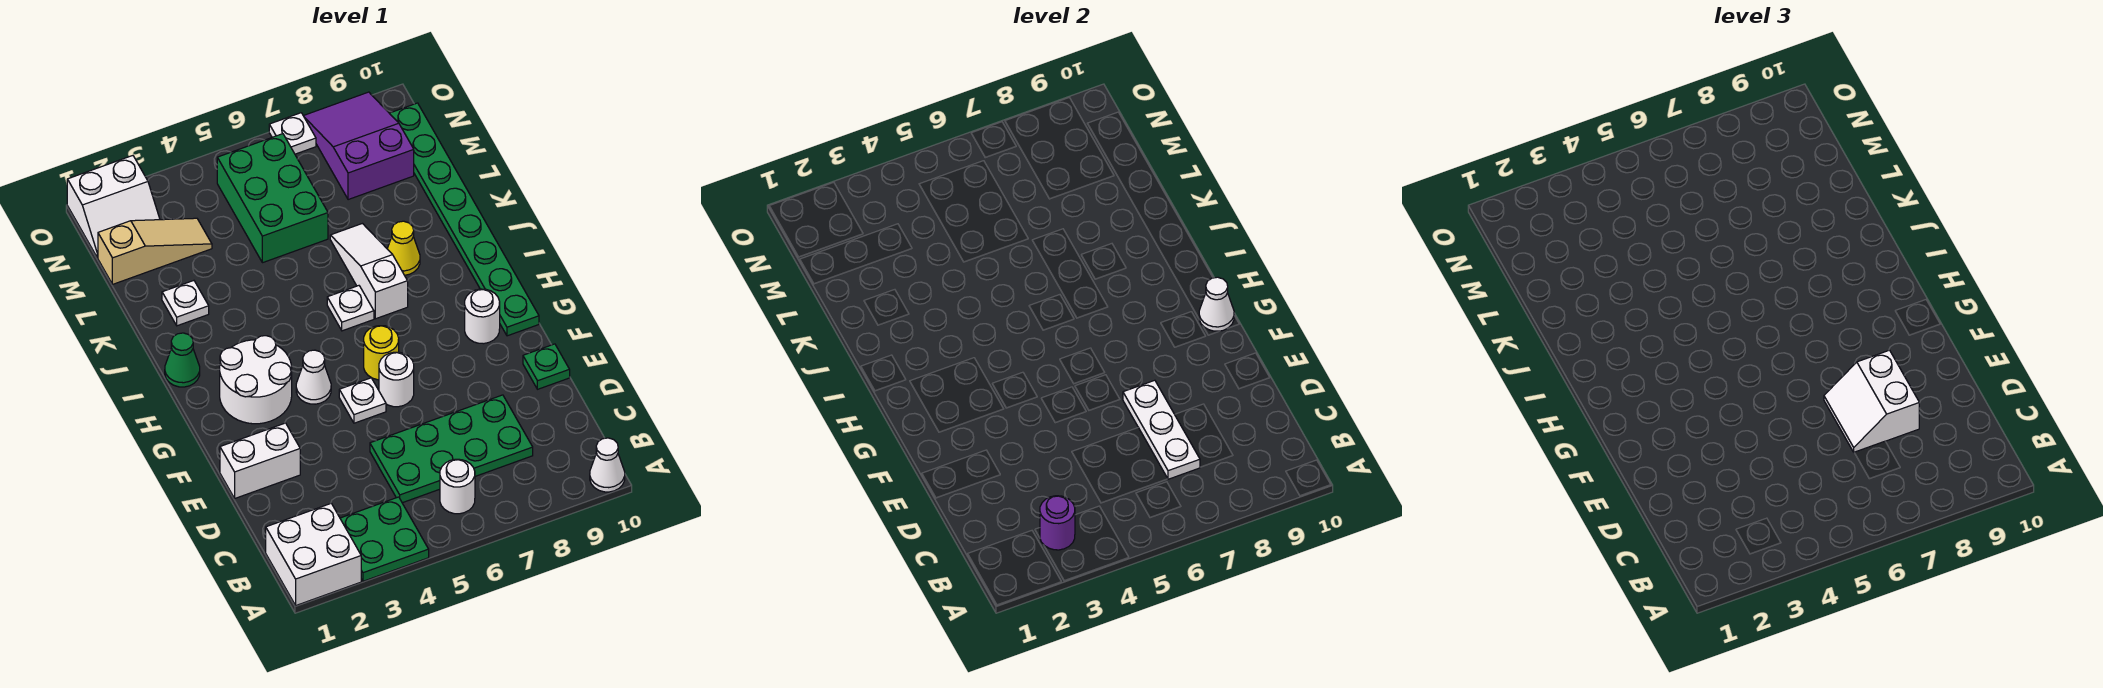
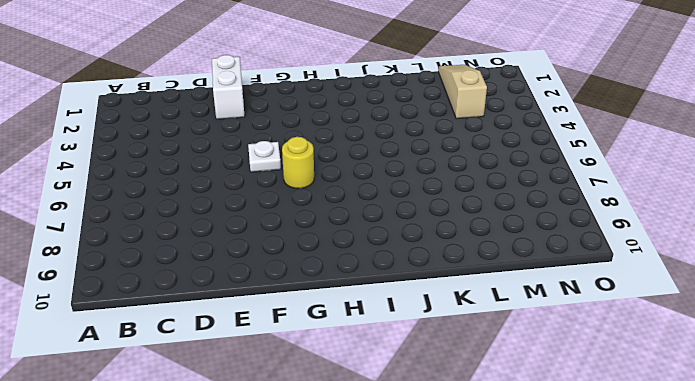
tan slope M1:M3 level 1 top 3 -> tan slope M1:M3 level 1 top 1
none -> white brick A1:B2 level 1
none -> green plate A3:B4 level 1
none -> white cone A10 level 1

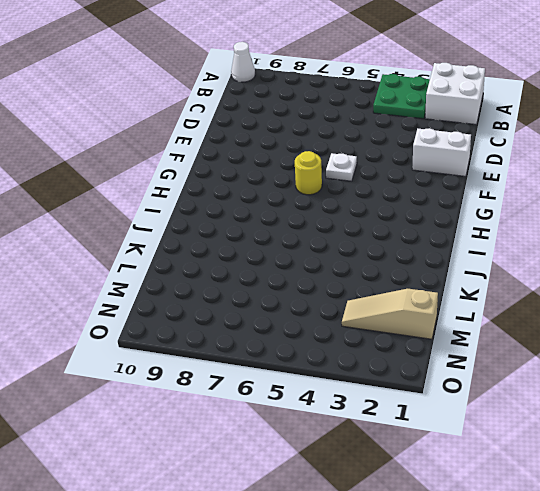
none -> white round brick B6 level 1
none -> green plate C5:D8 level 1
none -> green plate E10 level 1

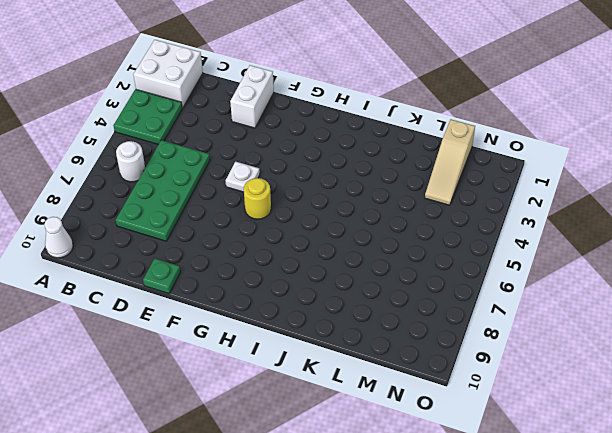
none -> white round brick F6 level 1
none -> white round brick G2:H3 level 1
none -> white cone G4 level 1

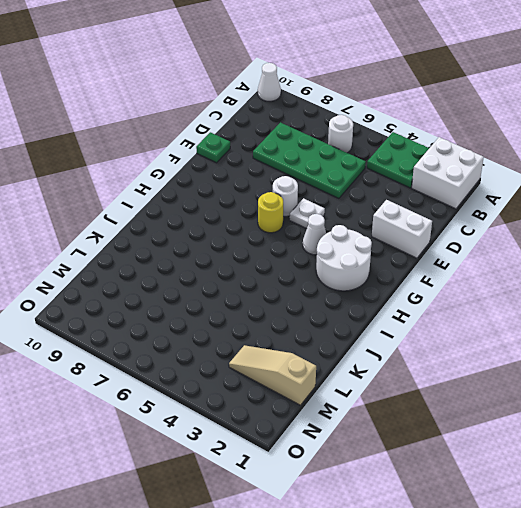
none -> white round brick G9 level 1
none -> green plate G10:N10 level 1
none -> green cone I1 level 1

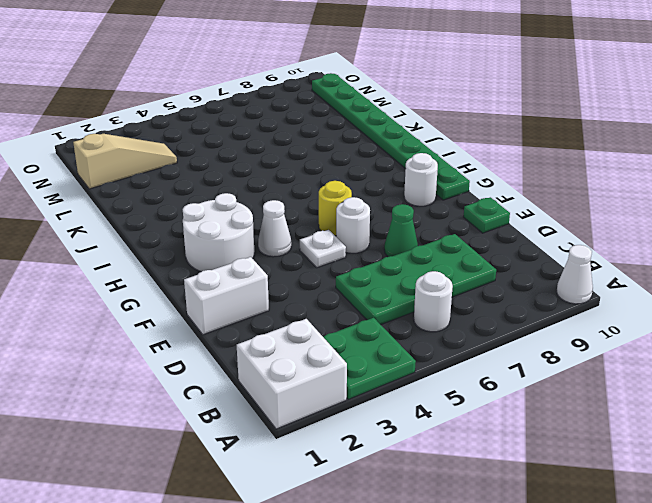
green cone E7 level 1 -> green cone I1 level 1
none -> white plate I6 level 1
none -> white slope I7:K7 level 1 top I
none -> yellow cone J8 level 1

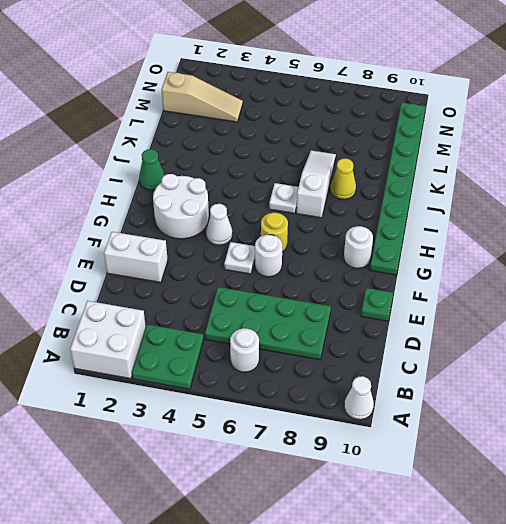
none -> white plate K2 level 1
none -> green brick L5:N6 level 1
none -> purple slope M8:O9 level 1 top M

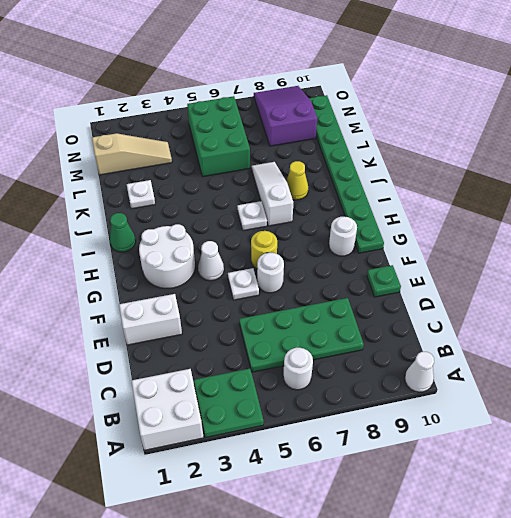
none -> white slope N1:O2 level 1 top O
none -> white plate O7 level 1
none -> purple round brick B3 level 2

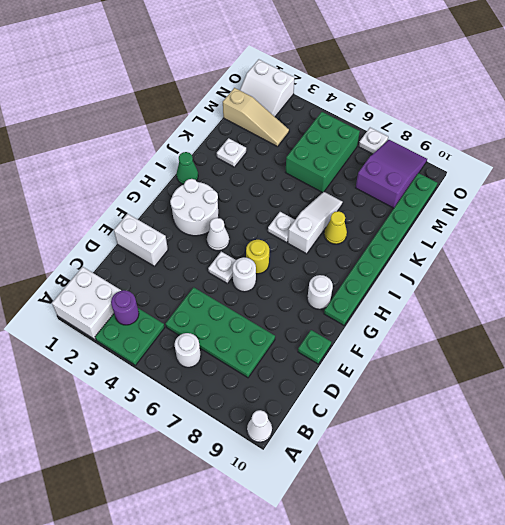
none -> white plate C7:E7 level 2
none -> white cone G10 level 2
none -> white slope D7:E8 level 3 top 8

